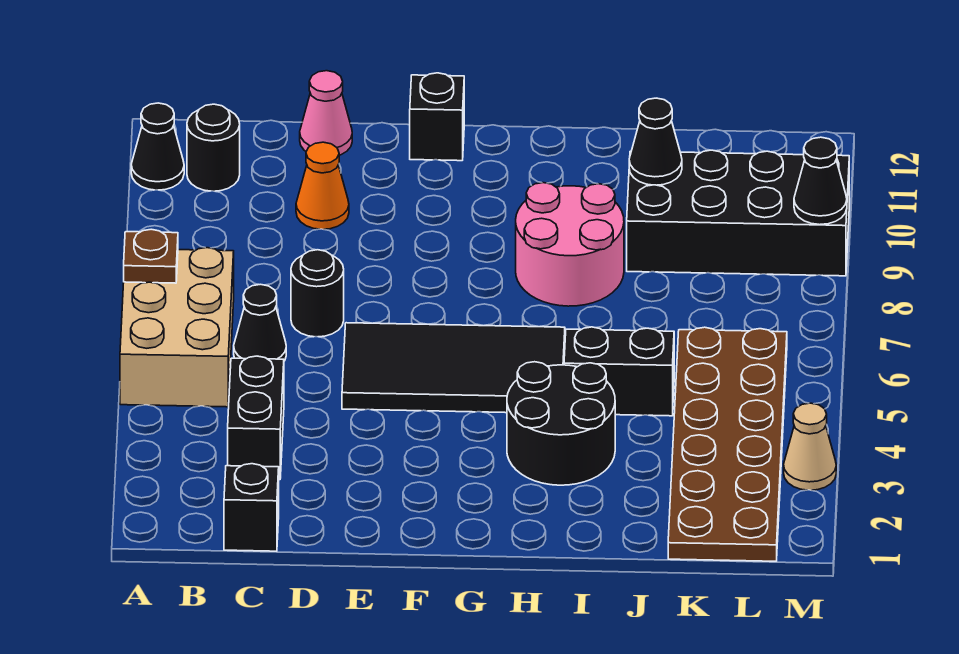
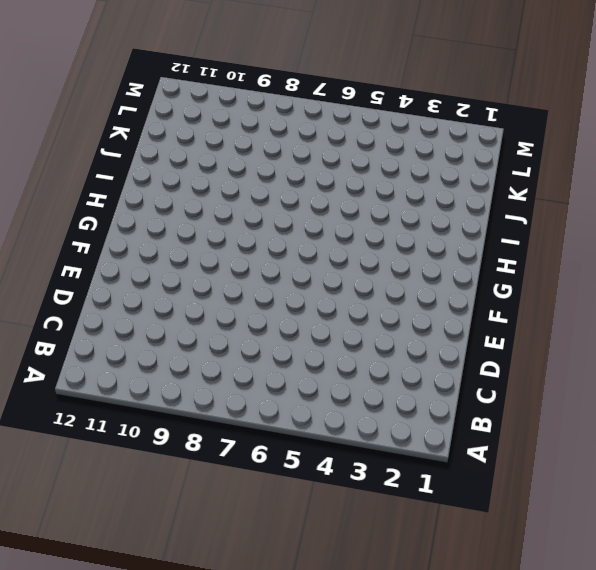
none -> tan brick A5:B7 level 1
none -> black cone A11 level 1
none -> black round brick B11 level 1

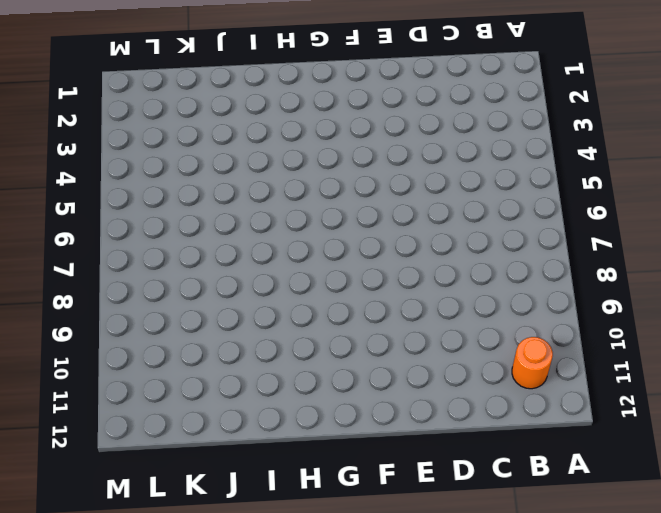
orange round brick B11 level 1 -> black round brick B11 level 1
none -> tan brick A5:B7 level 1
none -> black cone A11 level 1
none -> black brick C1 level 1

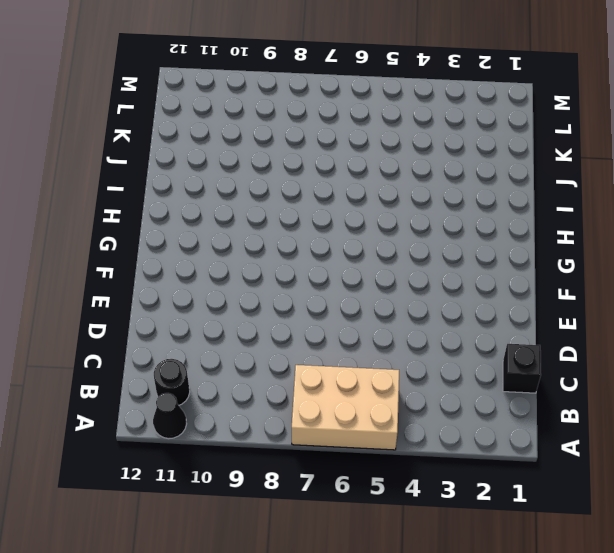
none -> black brick C3:C4 level 1
none -> black cone C6 level 1
none -> black round brick D7 level 1

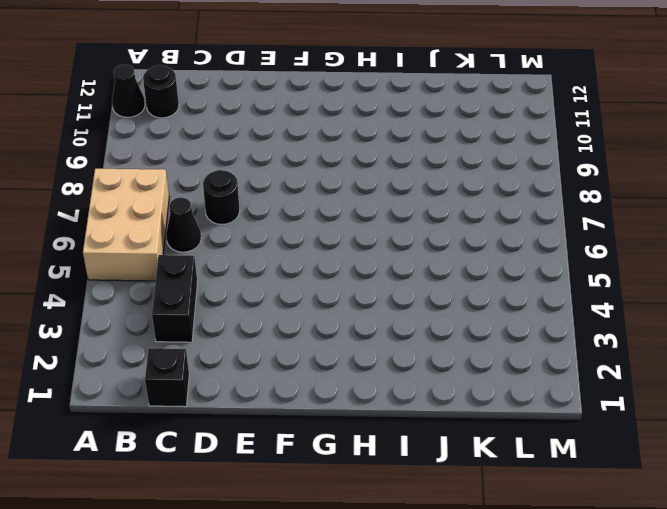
none -> orange cone D10 level 1
none -> pink cone D12 level 1
none -> black tile E5:H6 level 1

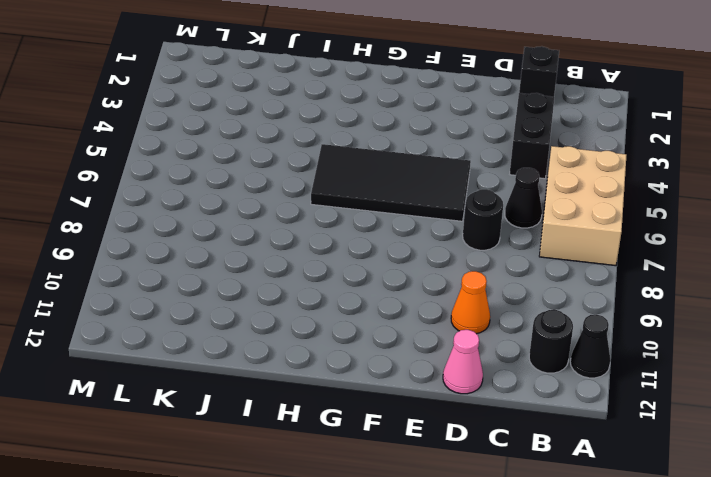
none -> black brick F12 level 1
none -> black round brick H3:I4 level 1
none -> pink round brick H8:I9 level 1

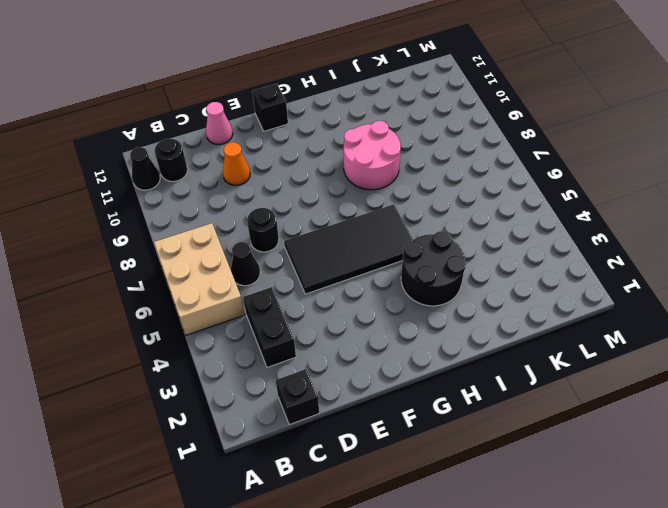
none -> black brick I5:J5 level 1
none -> black brick J9:M10 level 1
none -> brown plate K1:L6 level 1

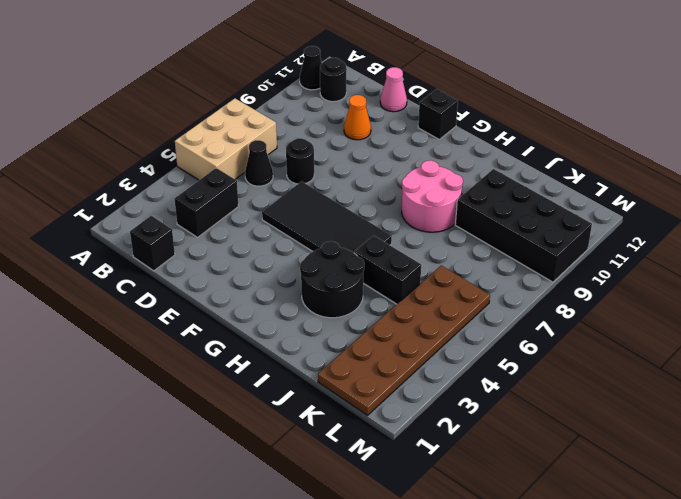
none -> tan cone M3 level 1
none -> brown plate A7 level 2
none -> black cone J10 level 2

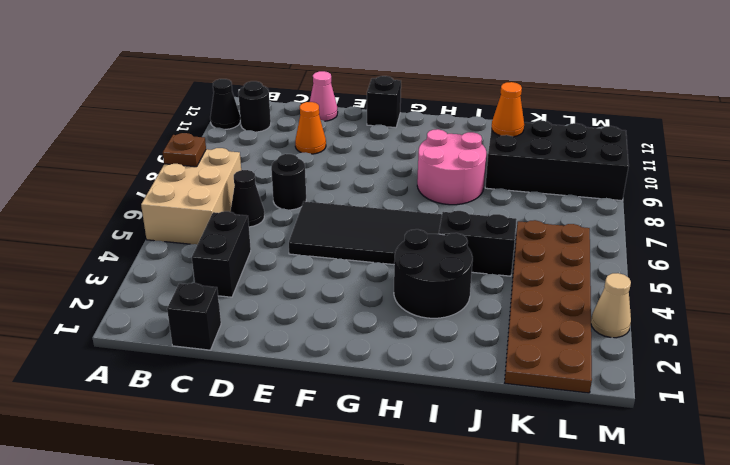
orange cone J10 level 2 -> black cone J10 level 2
none -> black cone M9 level 2

